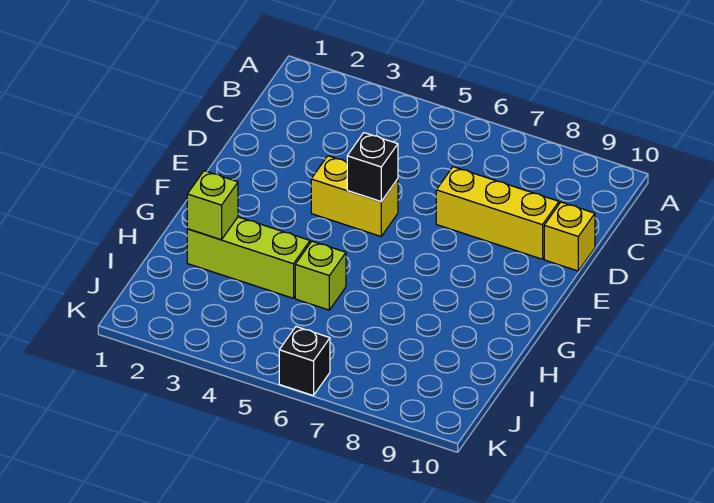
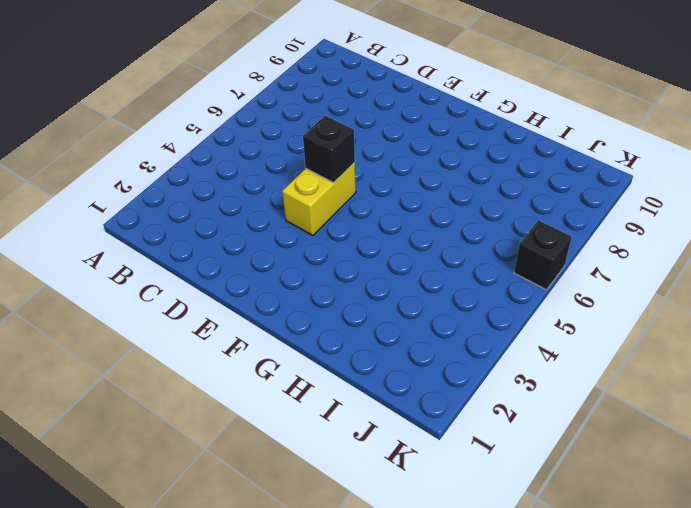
none -> yellow brick D7:D9 level 1
none -> yellow brick D10 level 1

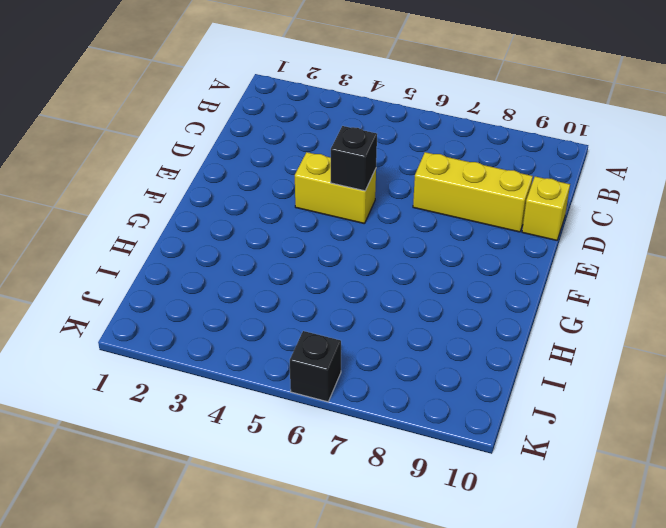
none -> lime brick H2:H4 level 1
none -> lime brick H5 level 1

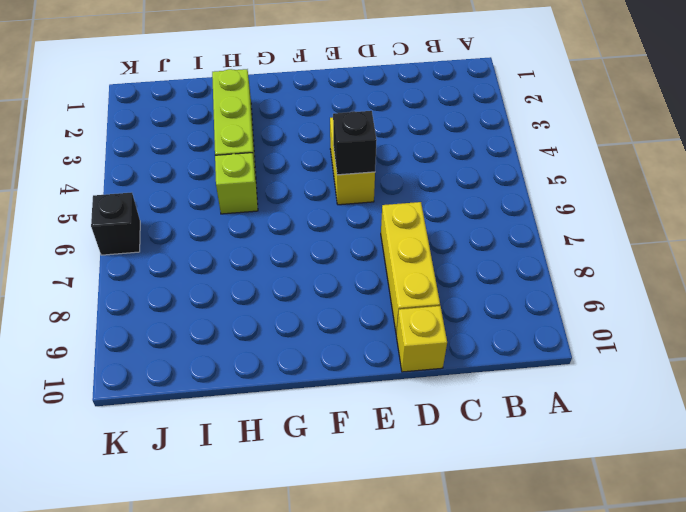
none -> lime brick H2 level 2

